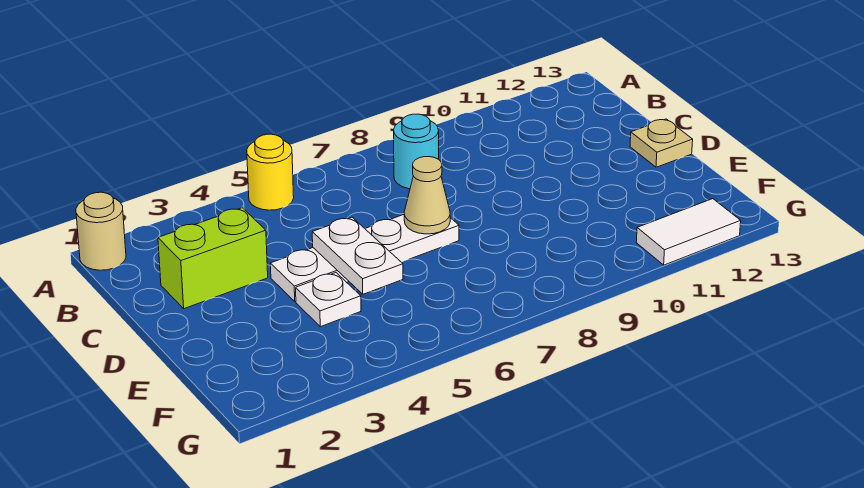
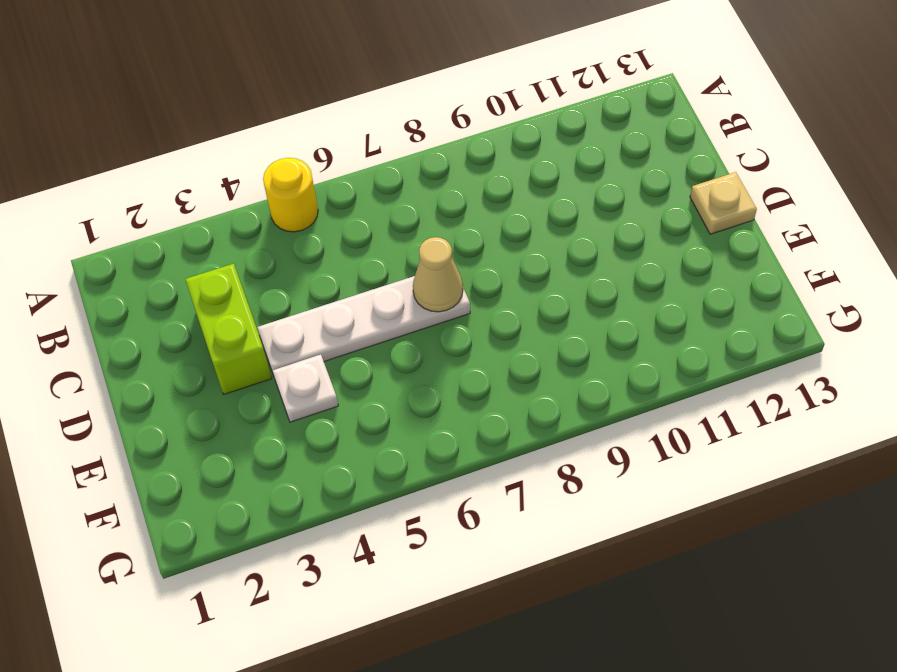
lime brick C3:D3 level 1 -> lime brick C2:C3 level 1
none -> tan round brick A1 level 1
none -> cyan round brick B8 level 1

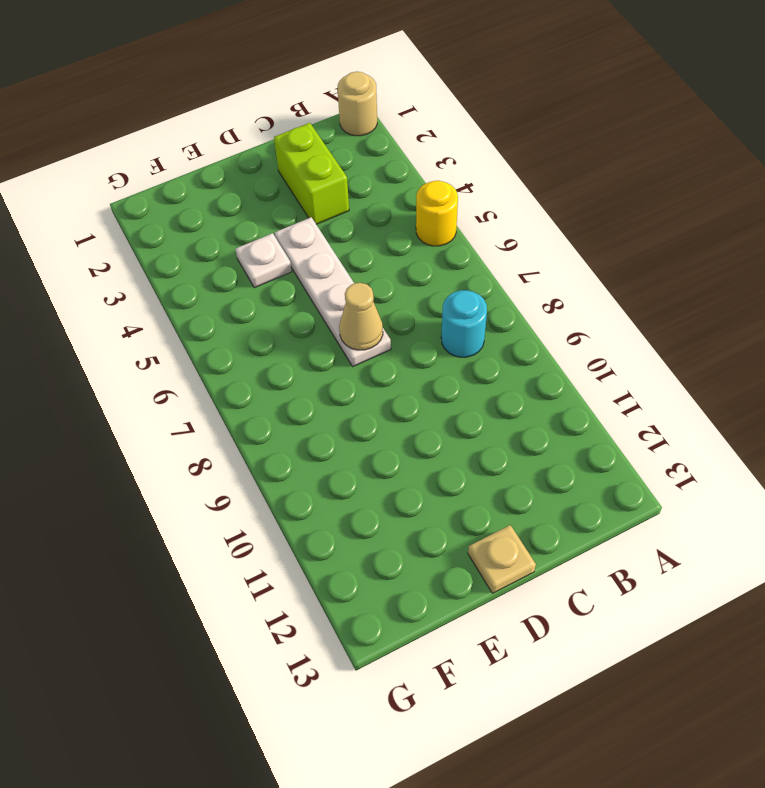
none -> white tile G11:G12 level 1
none -> white plate D5:E5 level 2

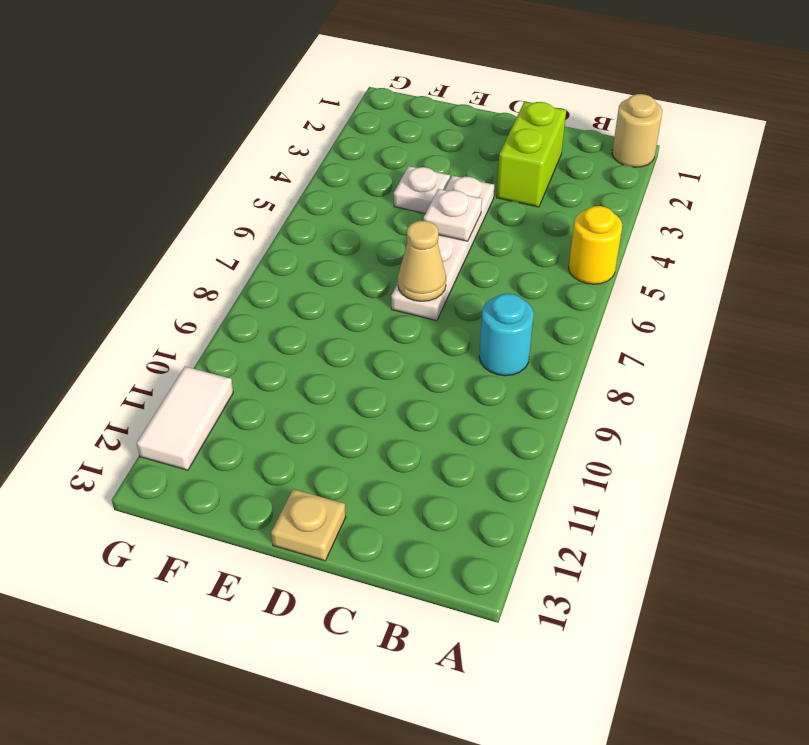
white plate D5 level 2 -> white plate D5:E5 level 2

